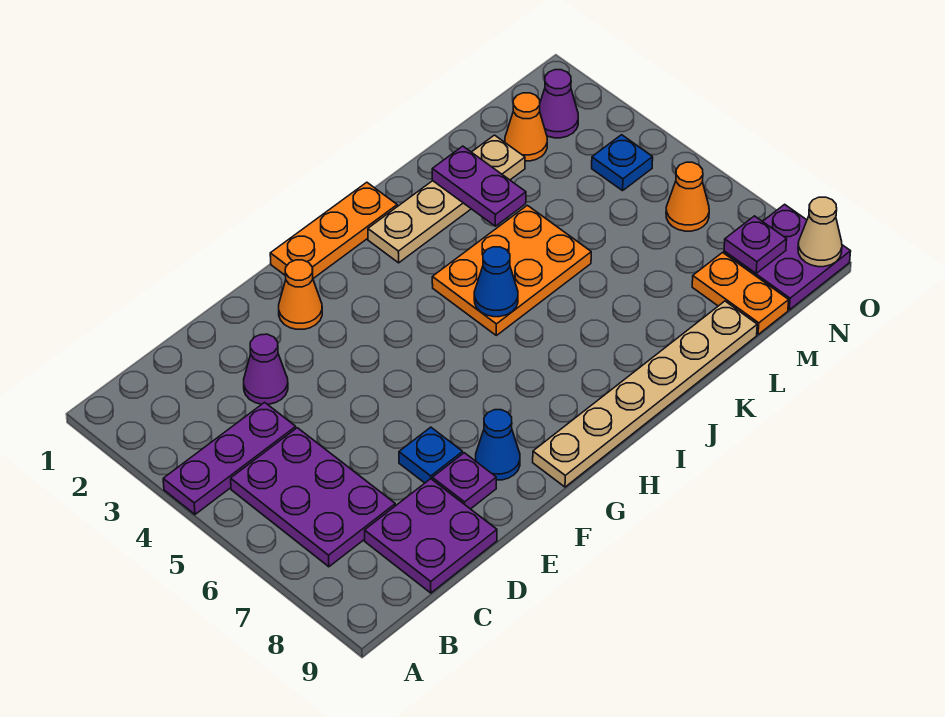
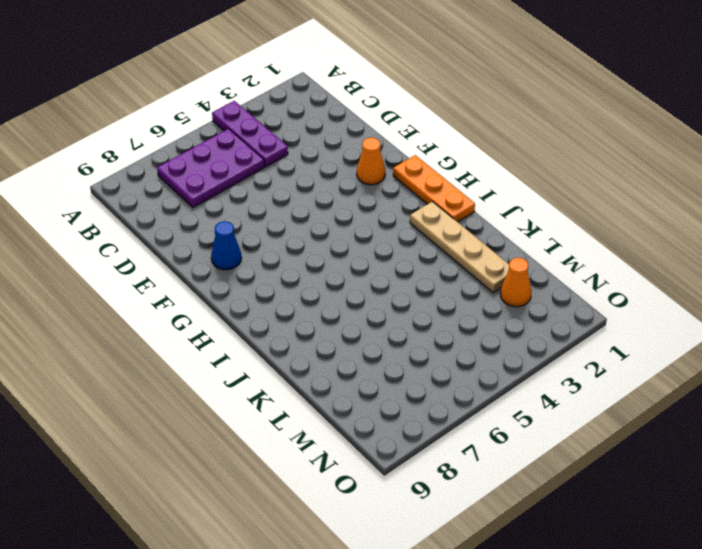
none -> purple plate C8:D9 level 1
none -> purple cone D3 level 1
none -> blue plate E7 level 1

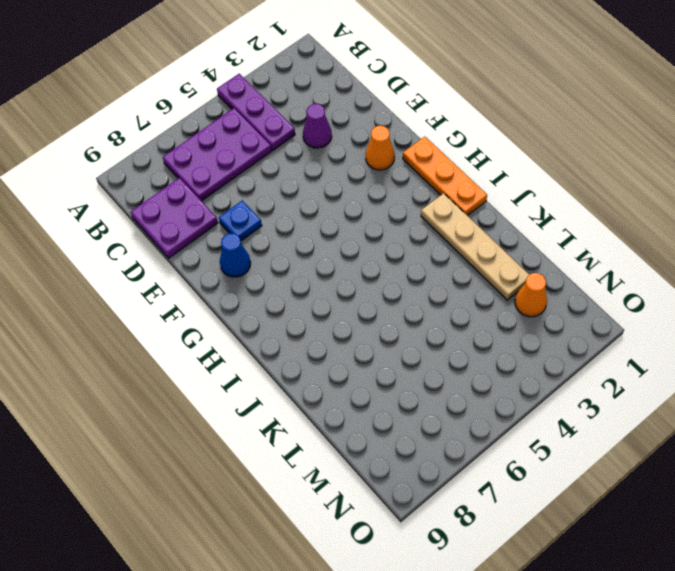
none -> purple plate E8 level 1
none -> tan plate G9:L9 level 1
none -> orange plate I4:K5 level 1

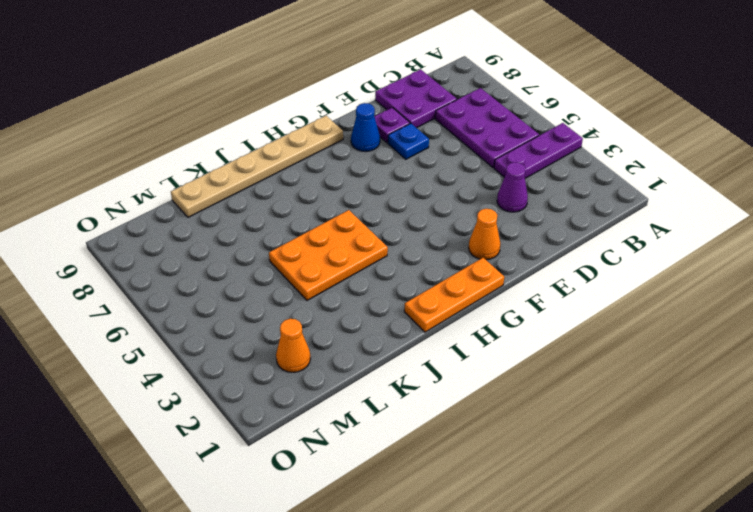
none -> tan plate I2:L2 level 1
none -> orange plate M8:M9 level 1
none -> purple cone N2 level 1

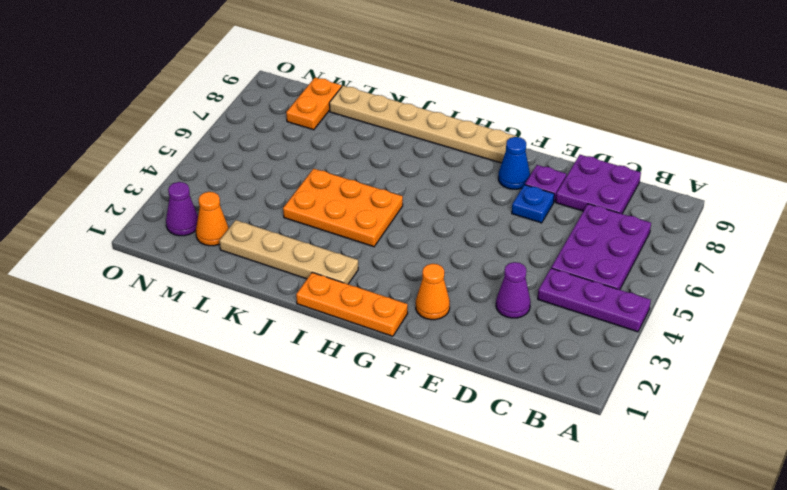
none -> blue plate N4 level 1
none -> orange cone N6 level 1
none -> purple plate N8:O9 level 1

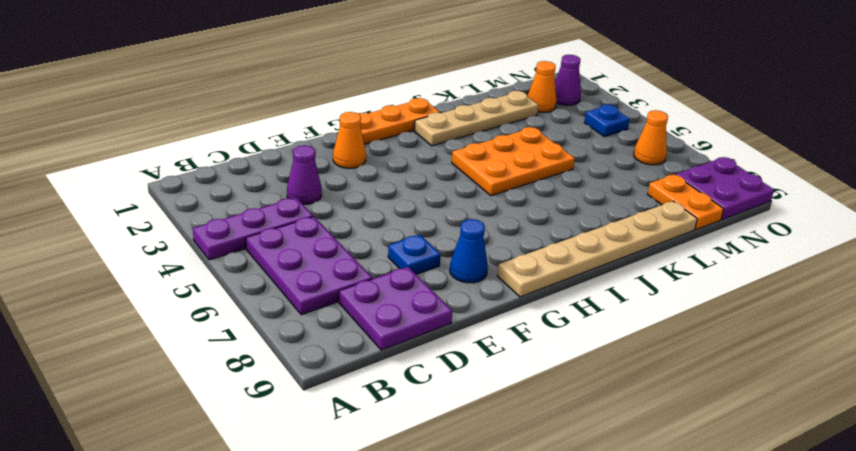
none -> purple plate E8 level 1
none -> blue cone I5 level 2
none -> purple plate K2:K3 level 2

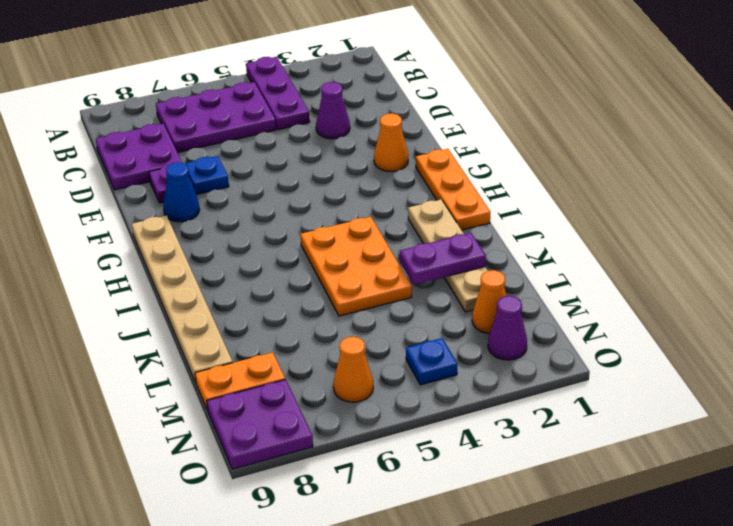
none -> blue cone I5 level 2
none -> purple plate N8 level 2
none -> tan cone O9 level 2

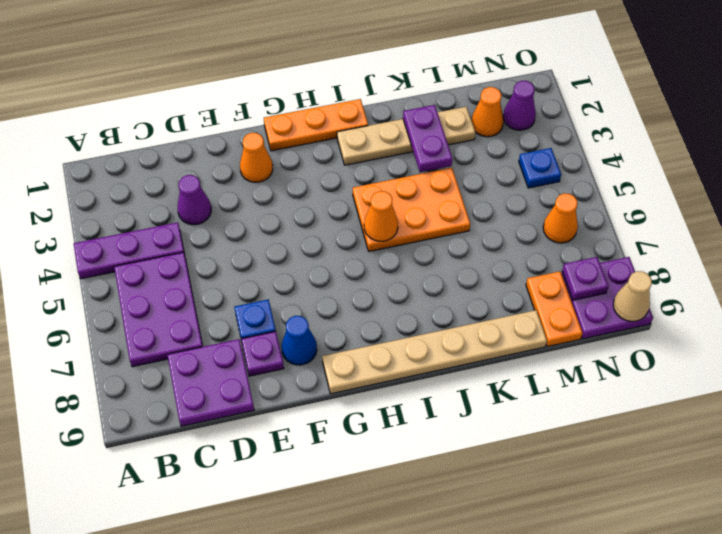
orange cone I5 level 2 -> blue cone I5 level 2

